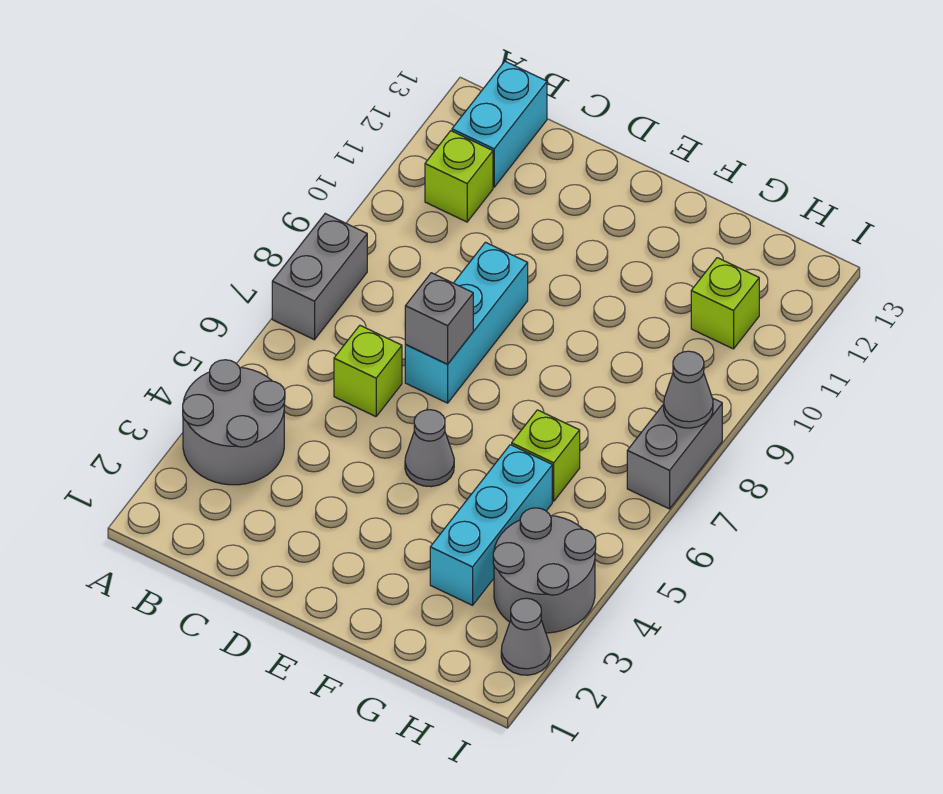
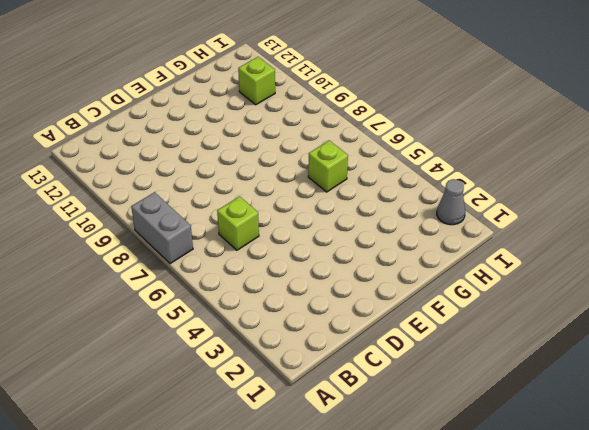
none -> grey round brick A3:B4 level 1
none -> lime brick B11 level 1
none -> cyan brick B12:B13 level 1

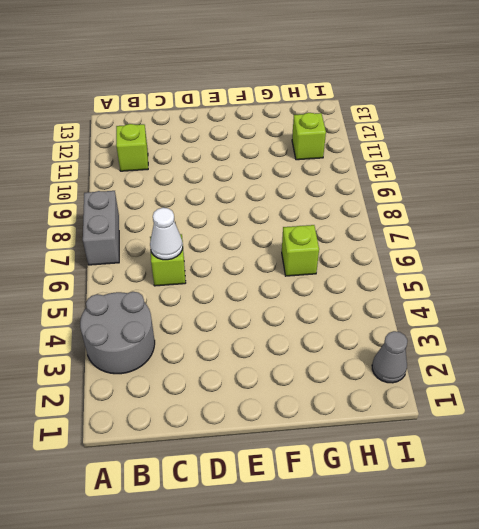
white cone C6 level 2 -> none
none -> cyan brick B12:B13 level 1
none -> cyan brick D7:D9 level 1
none -> grey cone E5 level 1

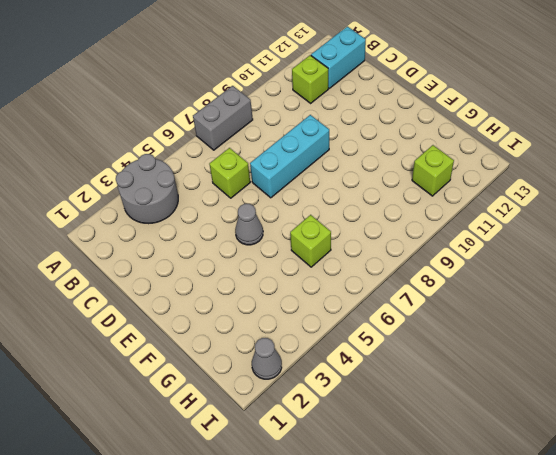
none -> cyan brick G3:G5 level 1
none -> grey round brick H3:I4 level 1
none -> grey brick I7:I8 level 1

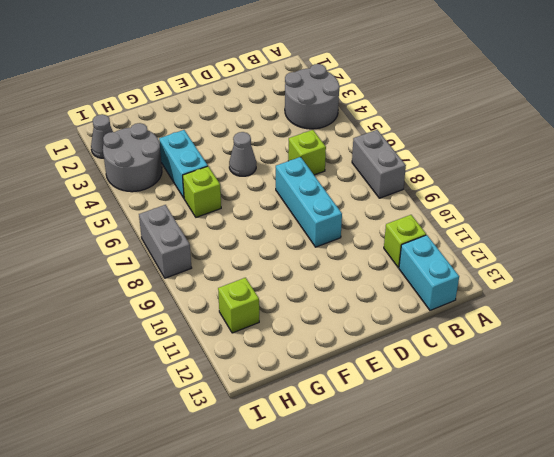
cyan brick G4:G5 level 1 -> cyan brick G3:G5 level 1
none -> grey brick D7 level 2
none -> grey cone I8 level 2

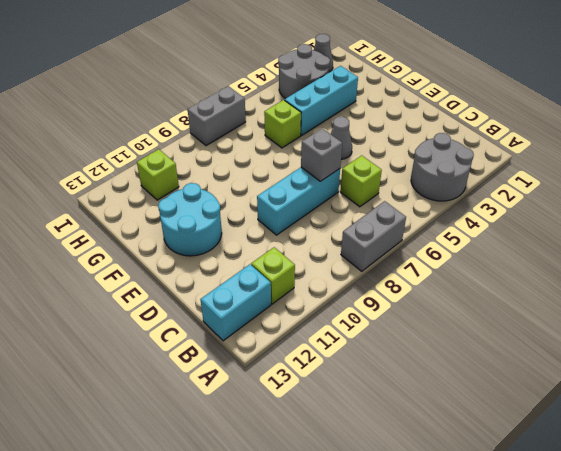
cyan round brick E11:F12 level 1 -> none
none -> grey cone I8 level 2

